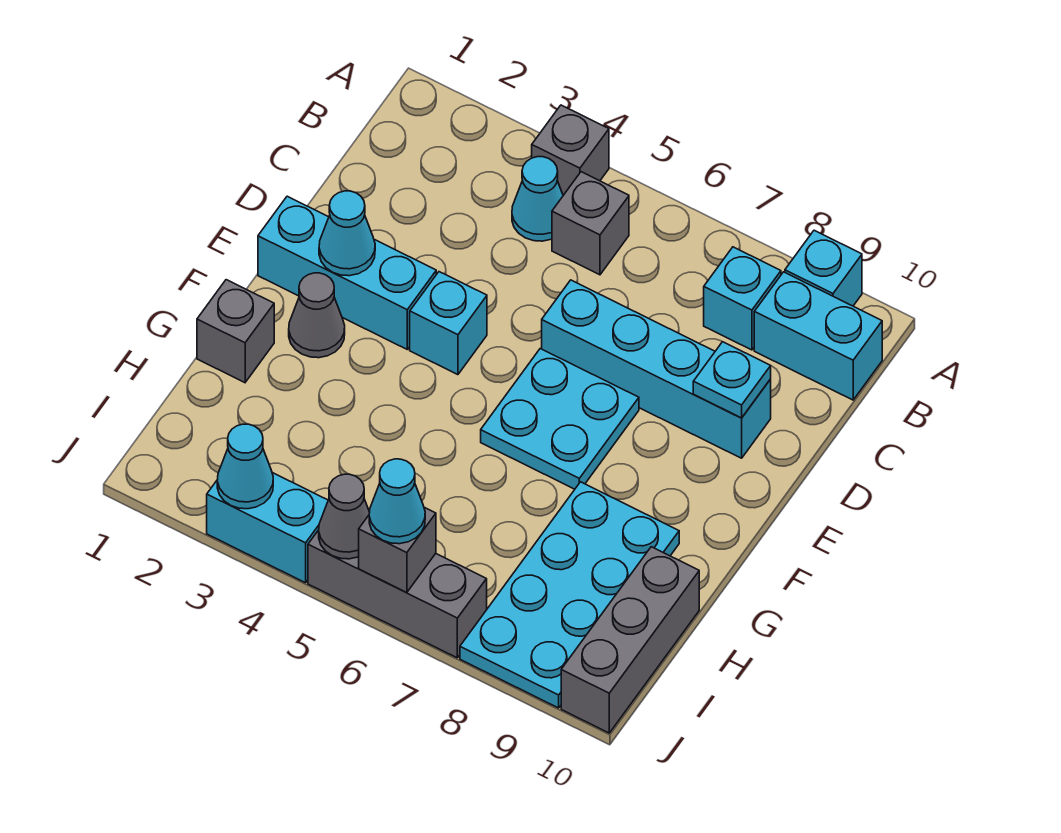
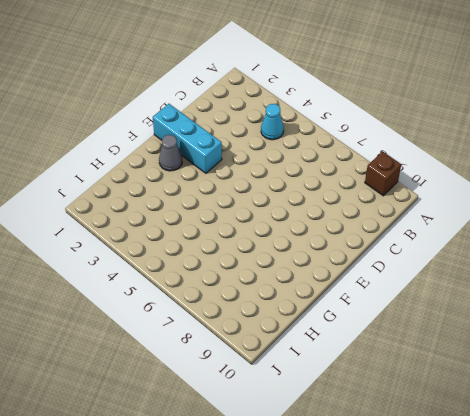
brown brick A9 level 1 -> cyan brick A9 level 1
none -> grey brick A4 level 1
none -> grey brick B5 level 1
none -> cyan brick B8 level 1

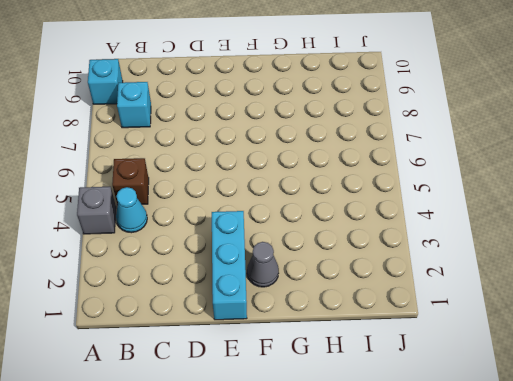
brown brick B5 level 1 -> grey brick B5 level 1
none -> cyan brick B9:B10 level 1
none -> cyan brick D6:D9 level 1
none -> cyan brick E4 level 1

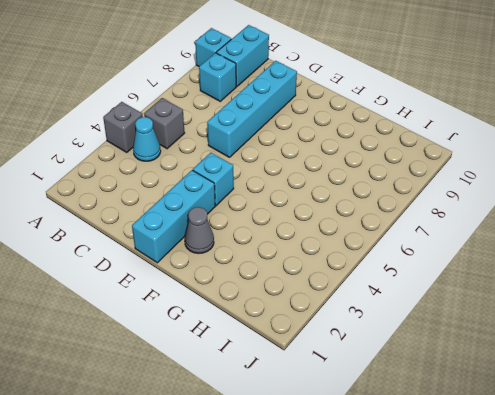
none -> cyan plate E6:F7 level 1
none -> grey brick G1 level 1
none -> cyan plate G8:J9 level 1

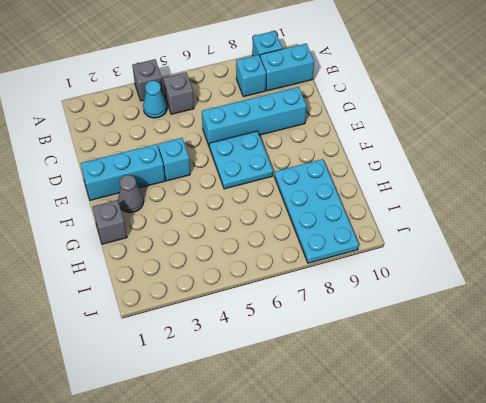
none -> grey brick H10:J10 level 1
none -> cyan brick J3:J4 level 1
none -> grey brick J5:J7 level 1

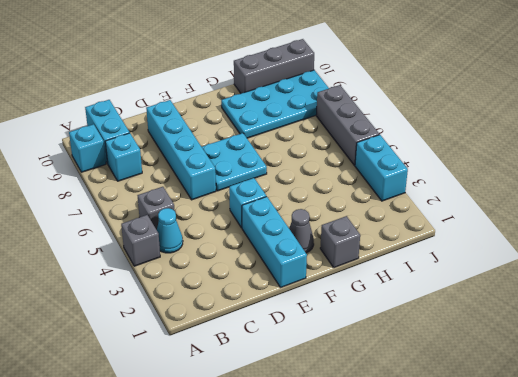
none -> cyan plate D9 level 2
none -> cyan cone E2 level 2
none -> cyan cone J3 level 2

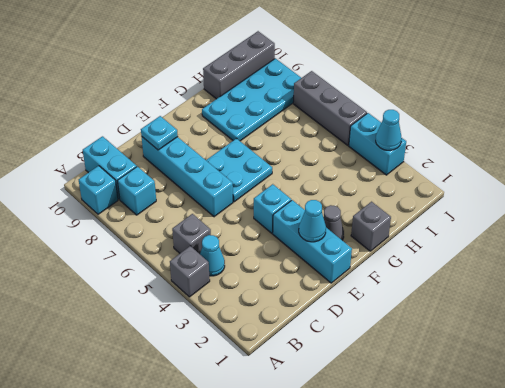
none -> grey cone J5 level 2
none -> grey brick J6 level 2
none -> cyan cone J6 level 3

